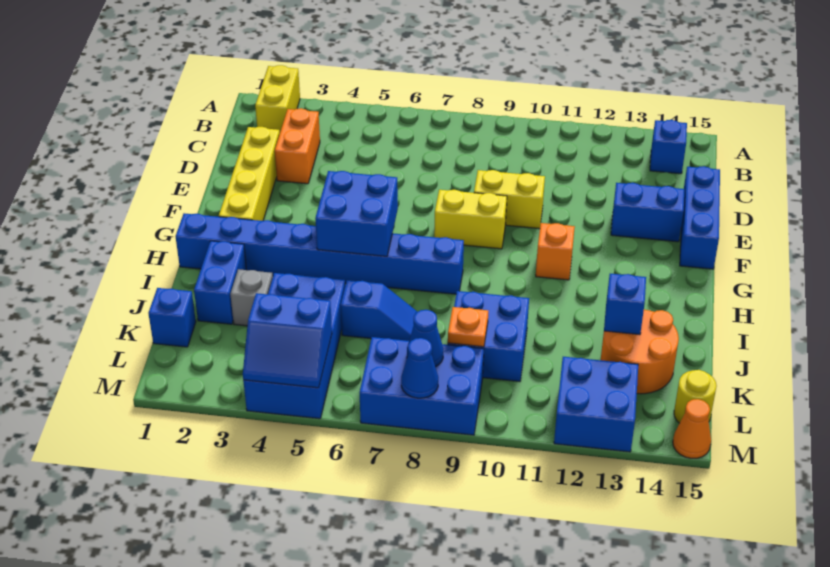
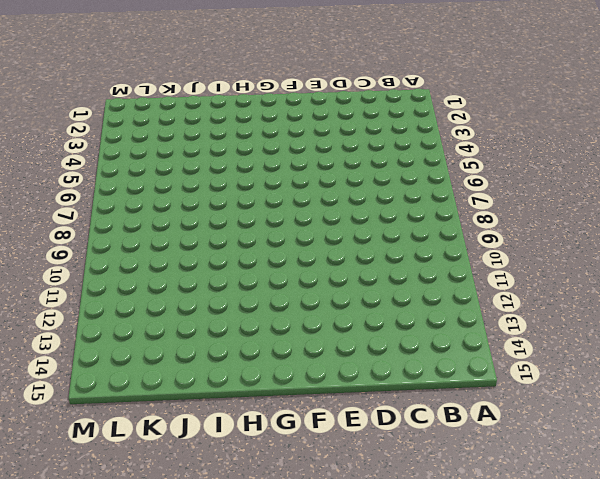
none -> yellow brick A2:B2 level 1
none -> blue brick B14 level 1
none -> orange brick C3:D3 level 1

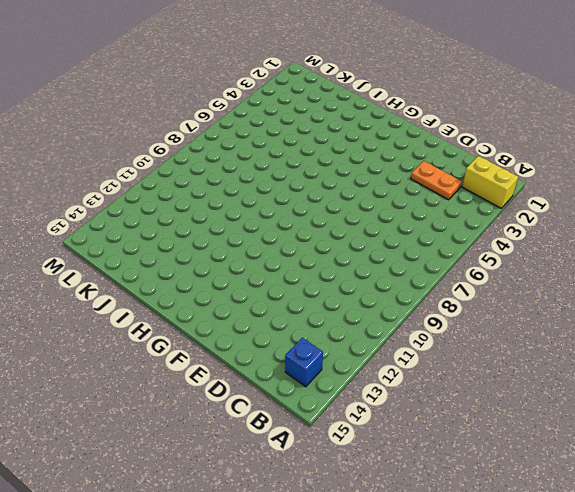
orange plate C3:D3 level 1 -> orange brick C3:D3 level 1
none -> yellow brick D2:G2 level 1
none -> blue brick D15:F15 level 1
none -> yellow brick E9:E10 level 1

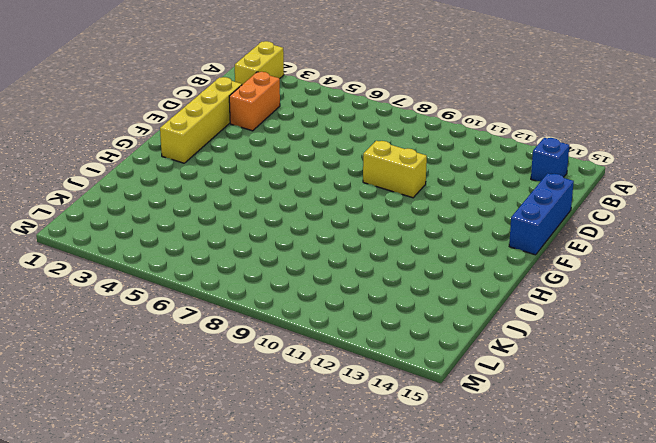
none -> blue brick E13:E14 level 1
none -> yellow brick F8:F9 level 1
none -> orange brick G11 level 1

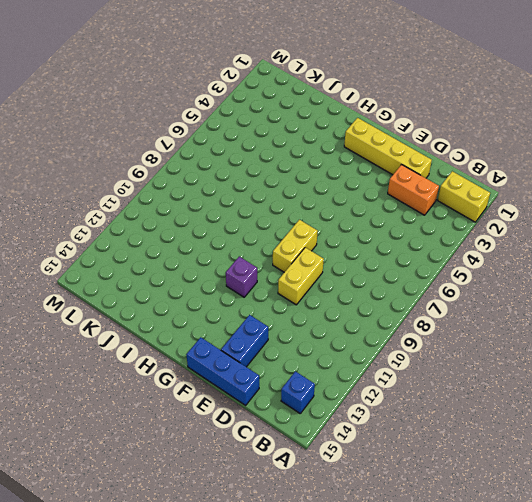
purple brick G11 level 1 -> orange brick G11 level 1
none -> blue brick H1:H8 level 1
none -> blue brick I2:J2 level 1
none -> grey brick J3 level 1

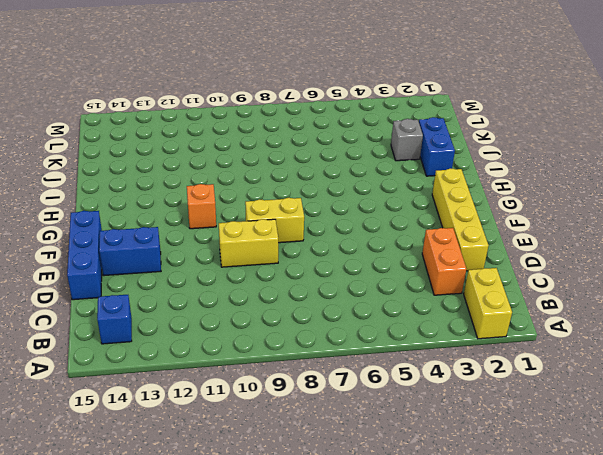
none -> blue brick H1:H8 level 1
none -> blue brick J4:M5 level 1
none -> blue slope J6:J7 level 1 top 6

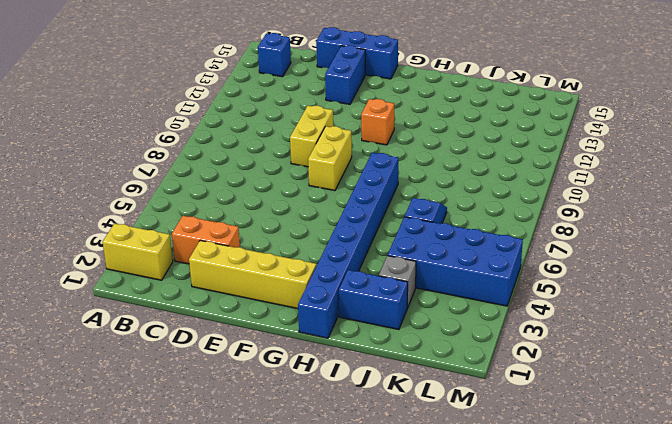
none -> blue brick J9:K10 level 1
none -> orange round brick J13:K14 level 1
none -> blue brick K1 level 1

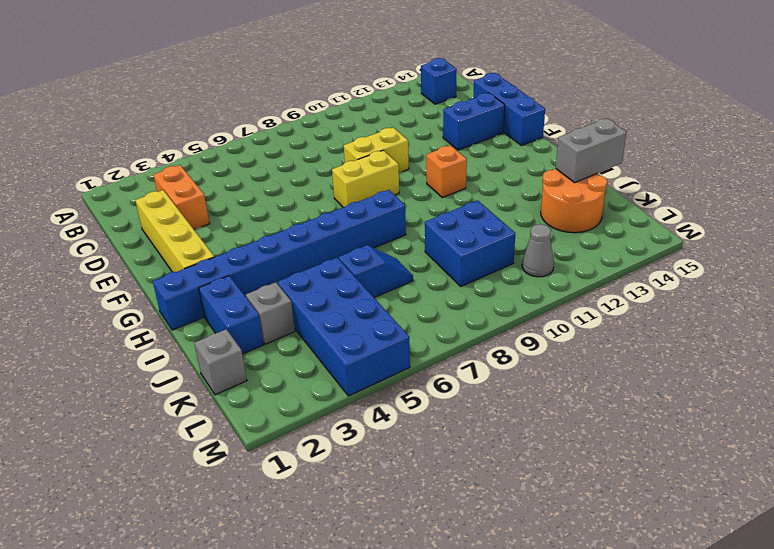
grey brick J14:J15 level 2 -> none
grey brick K1 level 1 -> blue brick K1 level 1
grey cone L11 level 1 -> none
none -> yellow brick A2:B2 level 1
none -> blue brick L7:M9 level 1
none -> blue brick L12:M13 level 1

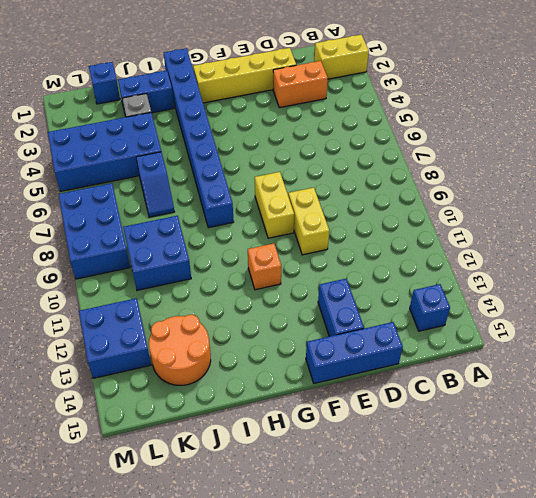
none -> yellow round brick L15 level 1
none -> orange cone M15 level 1
none -> blue brick G5:H6 level 2

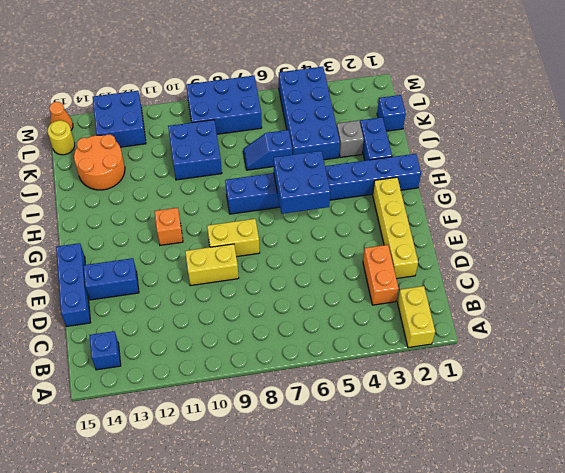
none -> blue brick J13 level 2
none -> orange plate K9 level 2
none -> blue slope L4:M5 level 2 top L

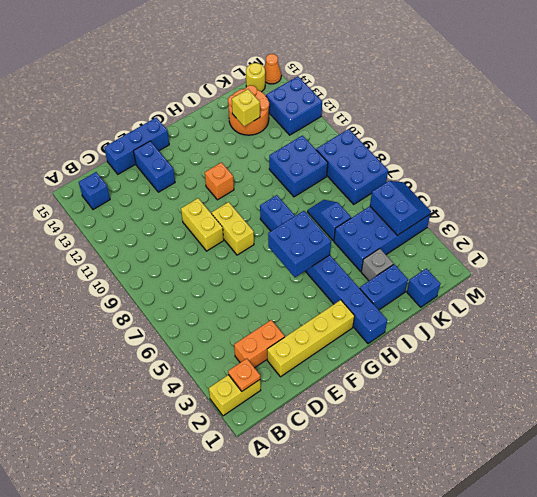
orange plate B2 level 2 -> orange plate K9 level 2
yellow brick J13 level 2 -> blue brick J13 level 2
none -> blue cone L8 level 2
none -> blue cone M8 level 2

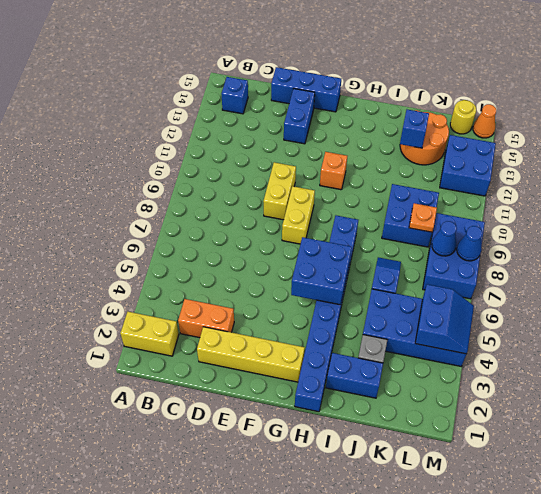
none -> blue brick K1 level 1

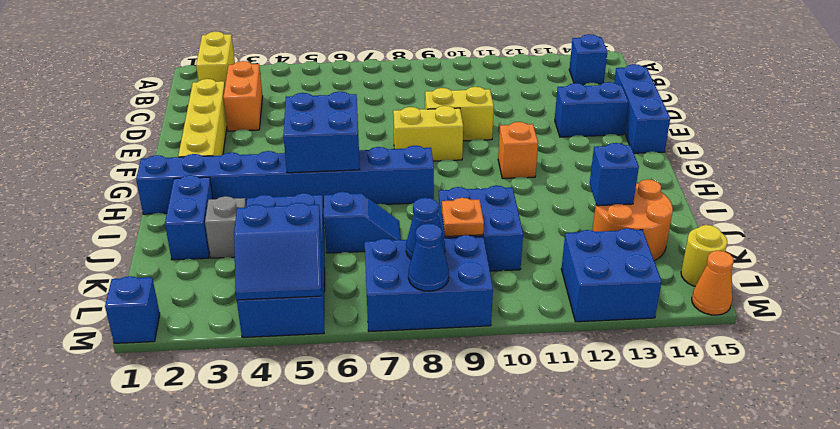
blue brick M1 level 1 -> blue brick K1 level 1

